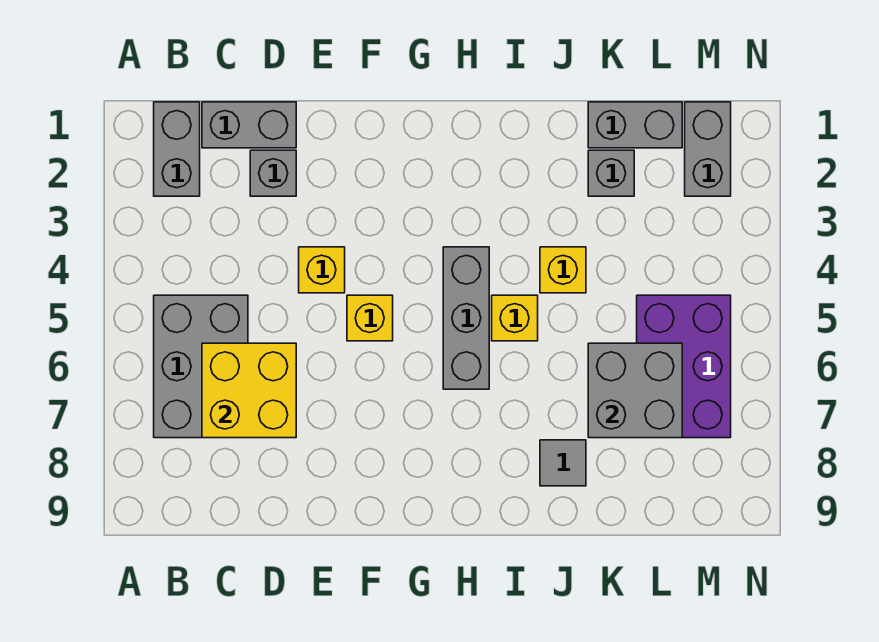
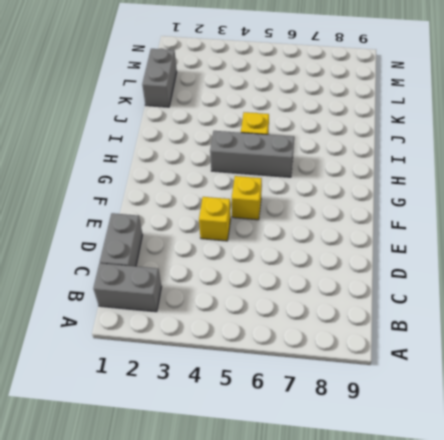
none -> grey brick B5:C7 level 1
none -> grey brick D2 level 1
none -> yellow brick J4 level 1

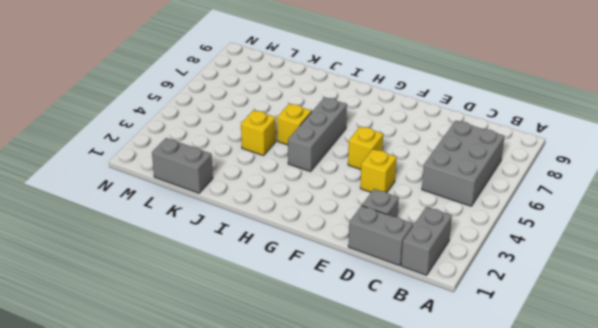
none -> grey tile J8 level 1
none -> grey brick K2 level 1
none -> purple brick L5:M7 level 1

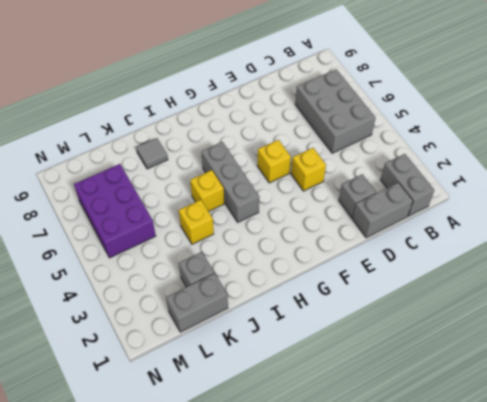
none -> grey brick M1:M2 level 1
none -> yellow brick C6:D7 level 2
none -> grey brick K6:L7 level 2

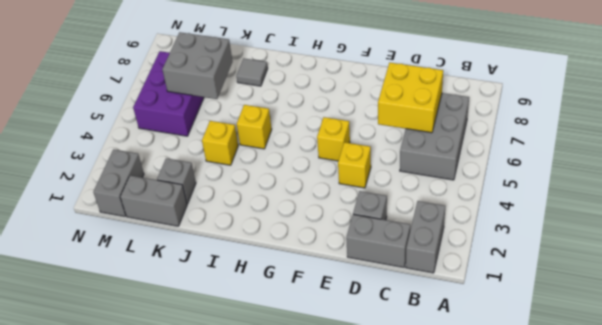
none -> grey brick H4:H6 level 1

